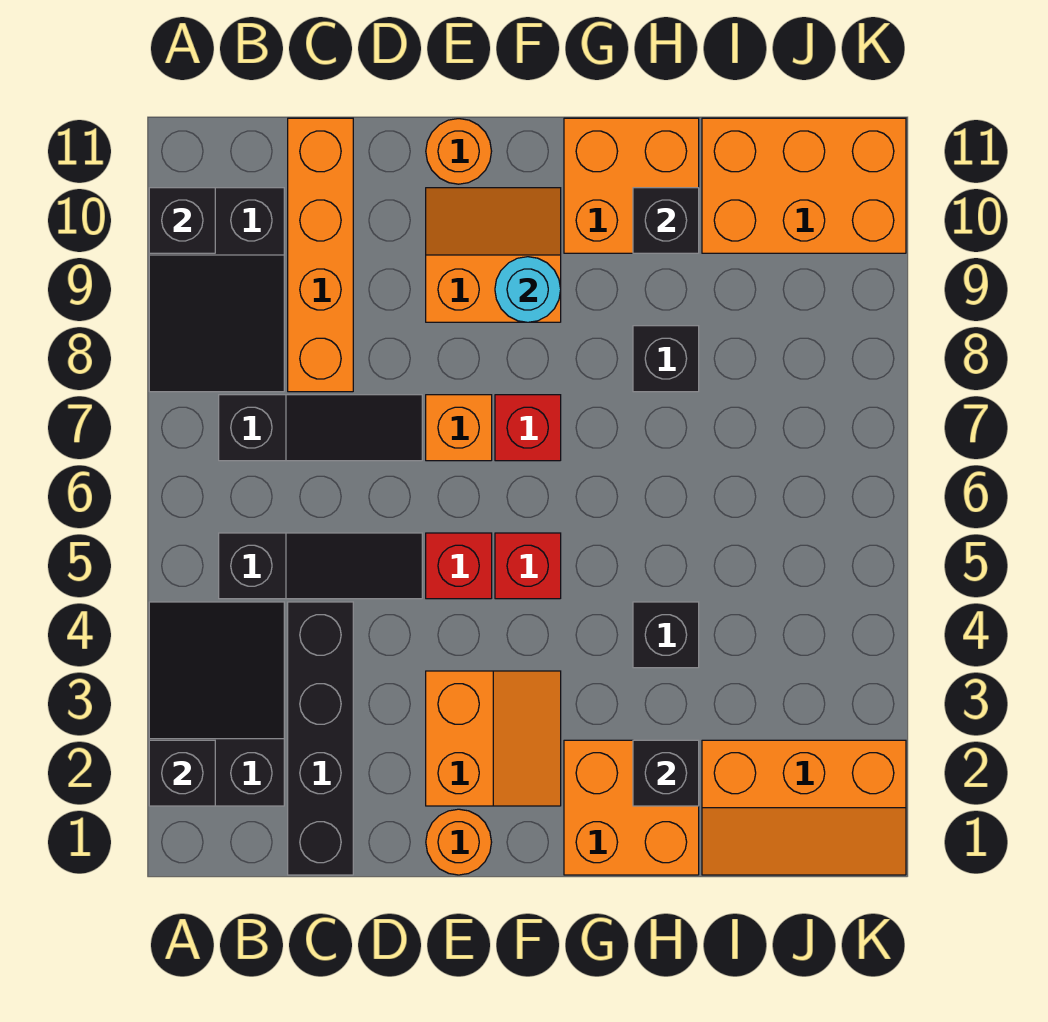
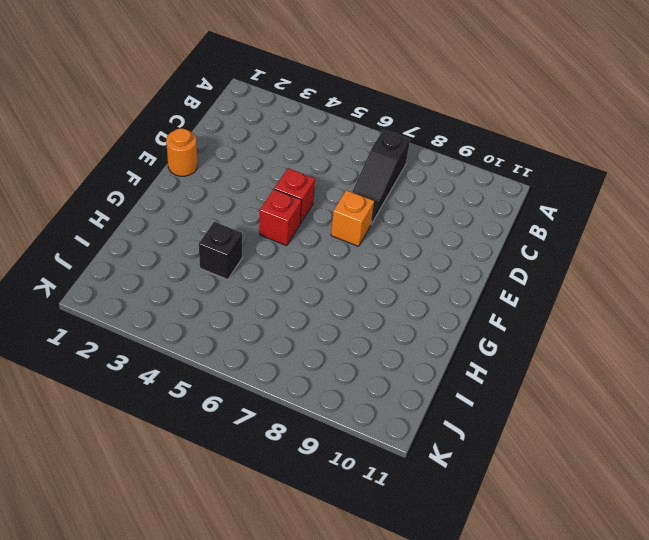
none -> black slope A2:B4 level 1 top 2
none -> black slope A8:B10 level 1 top 10
none -> black slope B5:D5 level 1 top B

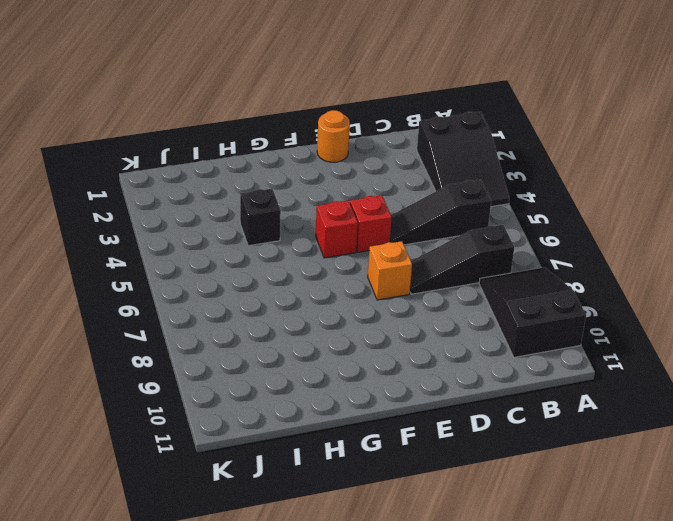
none -> black brick C1:C4 level 1
none -> orange brick C8:C11 level 1
none -> orange slope E2:F3 level 1 top E

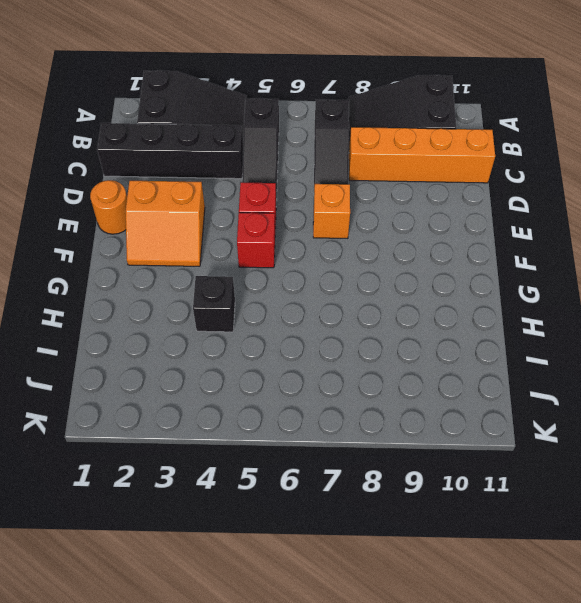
none -> orange slope E9:F10 level 1 top 9
none -> orange round brick E11 level 1
none -> red brick F7 level 1

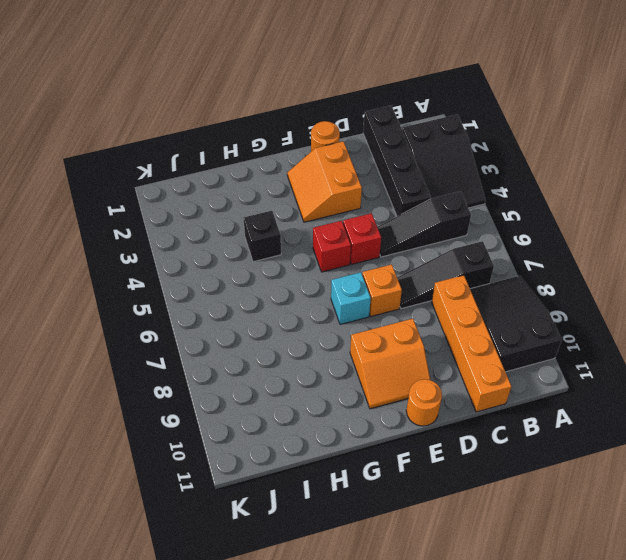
cyan brick F7 level 1 -> red brick F7 level 1
none -> orange brick G1:H2 level 1
none -> orange brick G10:H11 level 1
none -> black brick H8 level 1

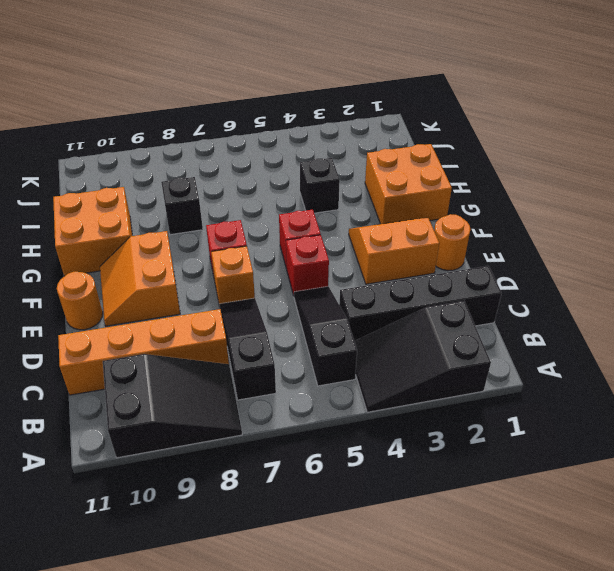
none -> orange slope I1:K2 level 1 top 2
none -> orange brick I10:K11 level 1
none -> black brick A2 level 2

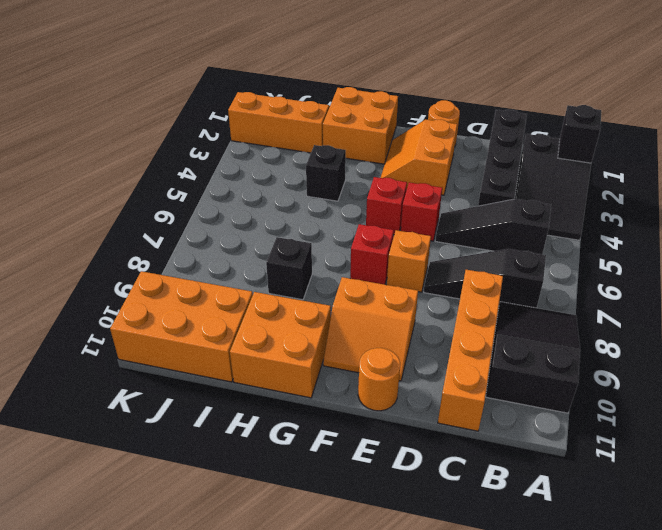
none -> black brick A10 level 2
none -> cyan round brick F9 level 2
none -> black brick H2 level 2

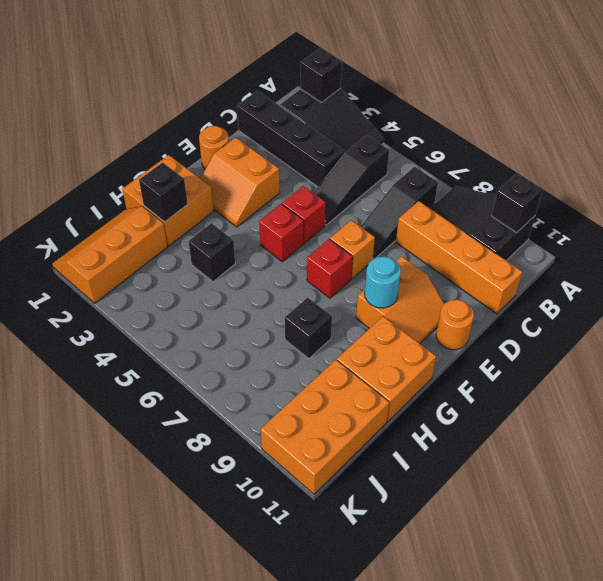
none -> black brick H10 level 2

